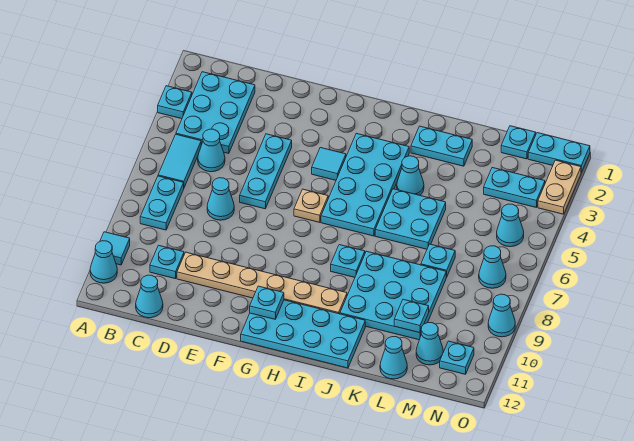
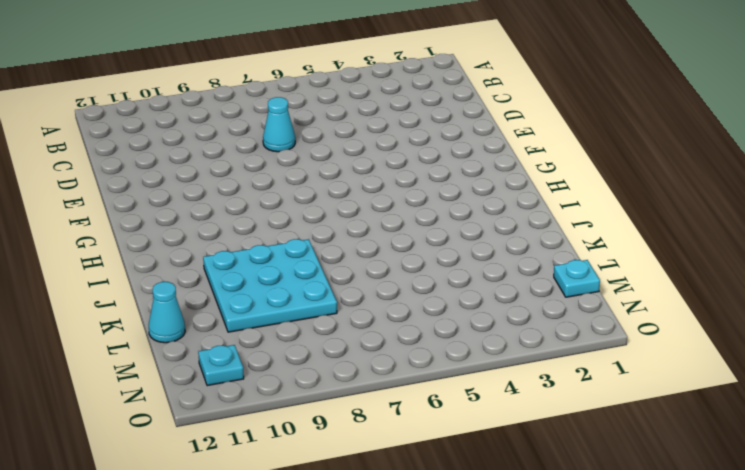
none -> cyan plate A3 level 1
none -> cyan tile A10 level 1
none -> cyan cone A11 level 1
none -> cyan plate B2:C4 level 1

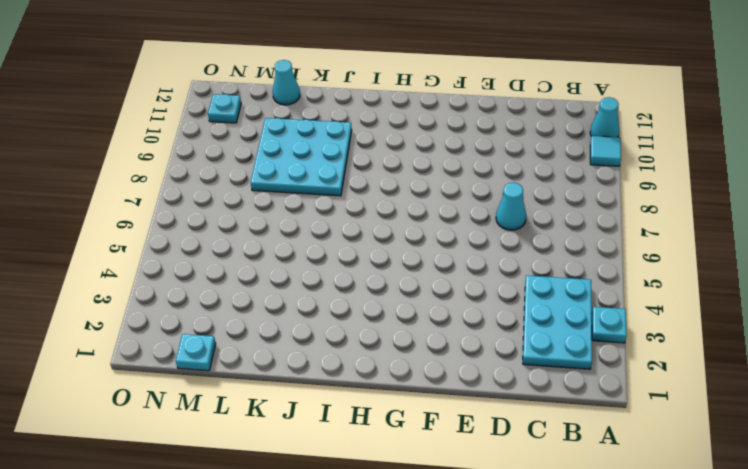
none -> cyan tile B5:B6 level 1
none -> cyan plate B7:B8 level 1
none -> cyan cone C5 level 1
none -> cyan plate C10 level 1

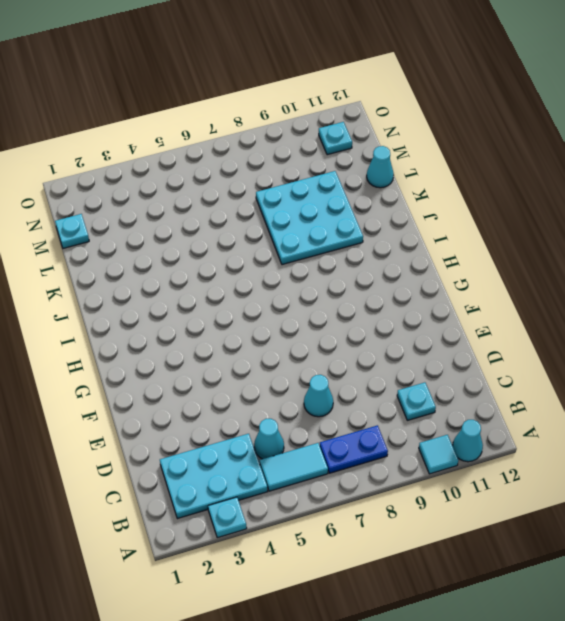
blue plate B7:B8 level 1 -> cyan plate B7:B8 level 1
none -> cyan cone C12 level 1
none -> tan plate D10:I10 level 1
none -> cyan plate E4:E6 level 1
none -> cyan tile G4 level 1

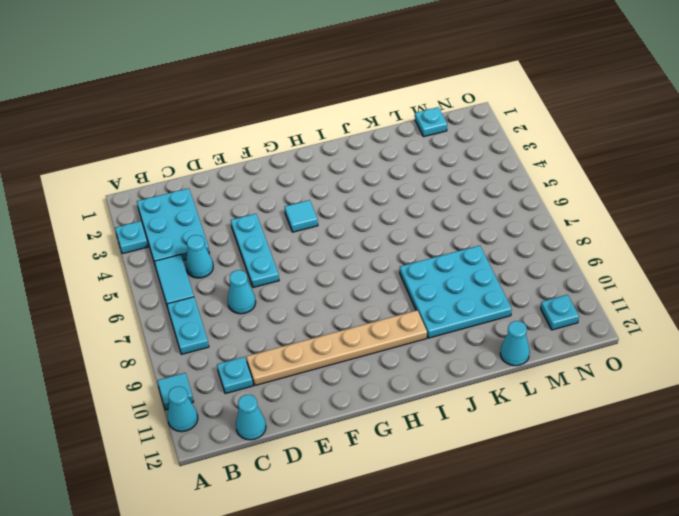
none -> tan plate G6 level 1
none -> cyan plate G11:J12 level 1
none -> cyan plate H3:I6 level 1
none -> cyan plate I8 level 1

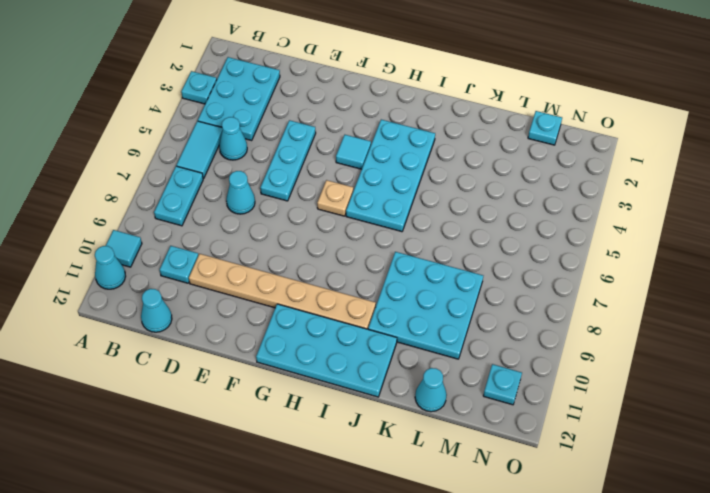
none -> cyan plate I8 level 1
none -> cyan plate J2:K2 level 1
none -> cyan cone J4 level 1
none -> cyan plate J5:K6 level 1

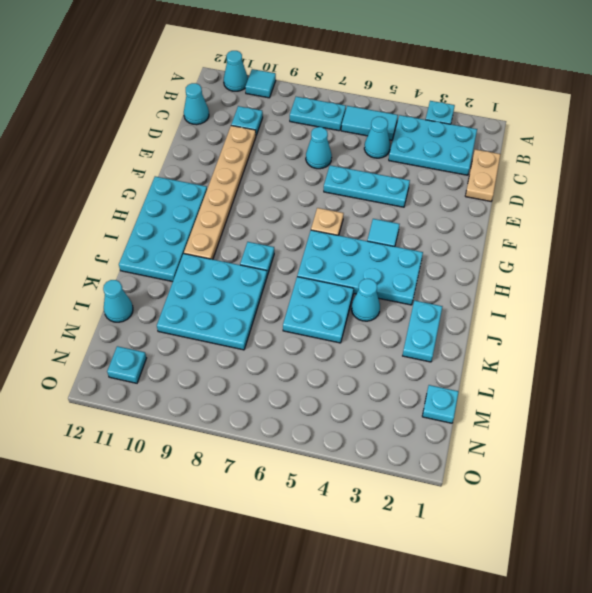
tan plate C1:D1 level 1 -> tan plate O2:O3 level 1
none -> cyan plate L7 level 1
none -> cyan plate M3:N3 level 1
none -> cyan cone M11 level 1
none -> cyan plate N1:O1 level 1

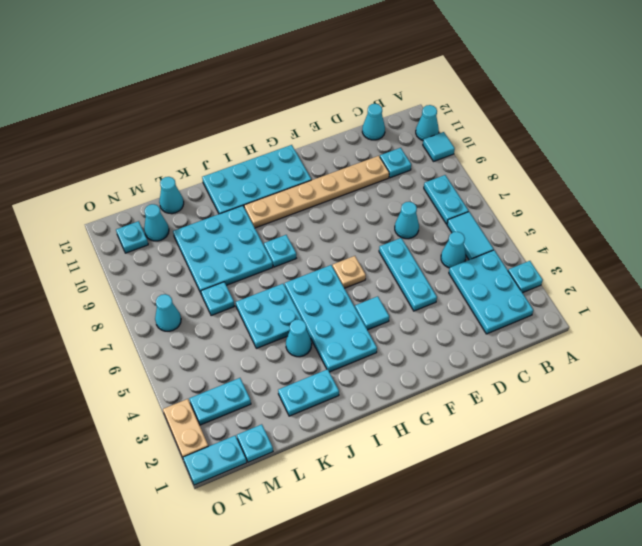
none -> cyan cone N5 level 1
none -> cyan cone O9 level 1
none -> cyan plate G11 level 2
none -> cyan plate L10 level 2

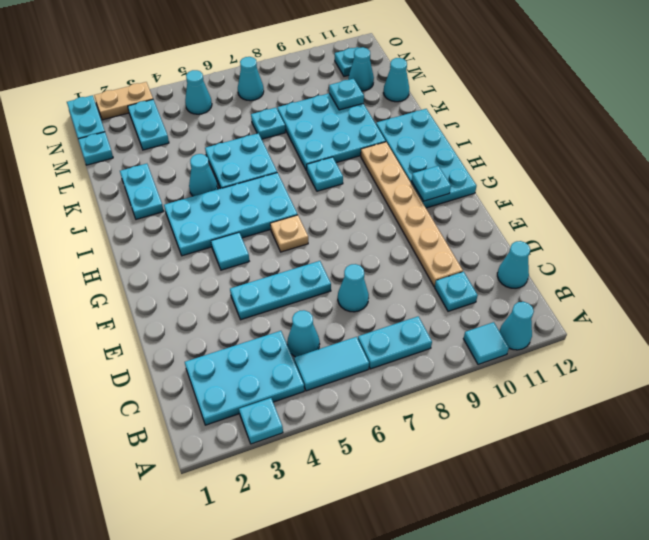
none -> cyan cone O9 level 1

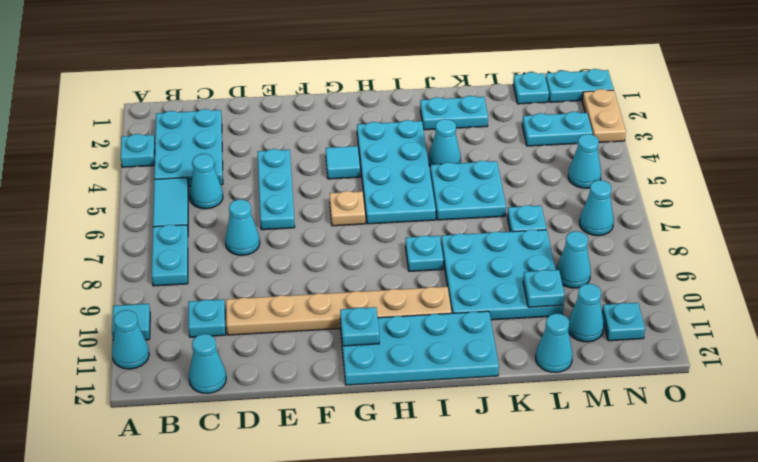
cyan cone M9 level 1 -> cyan cone O9 level 1

